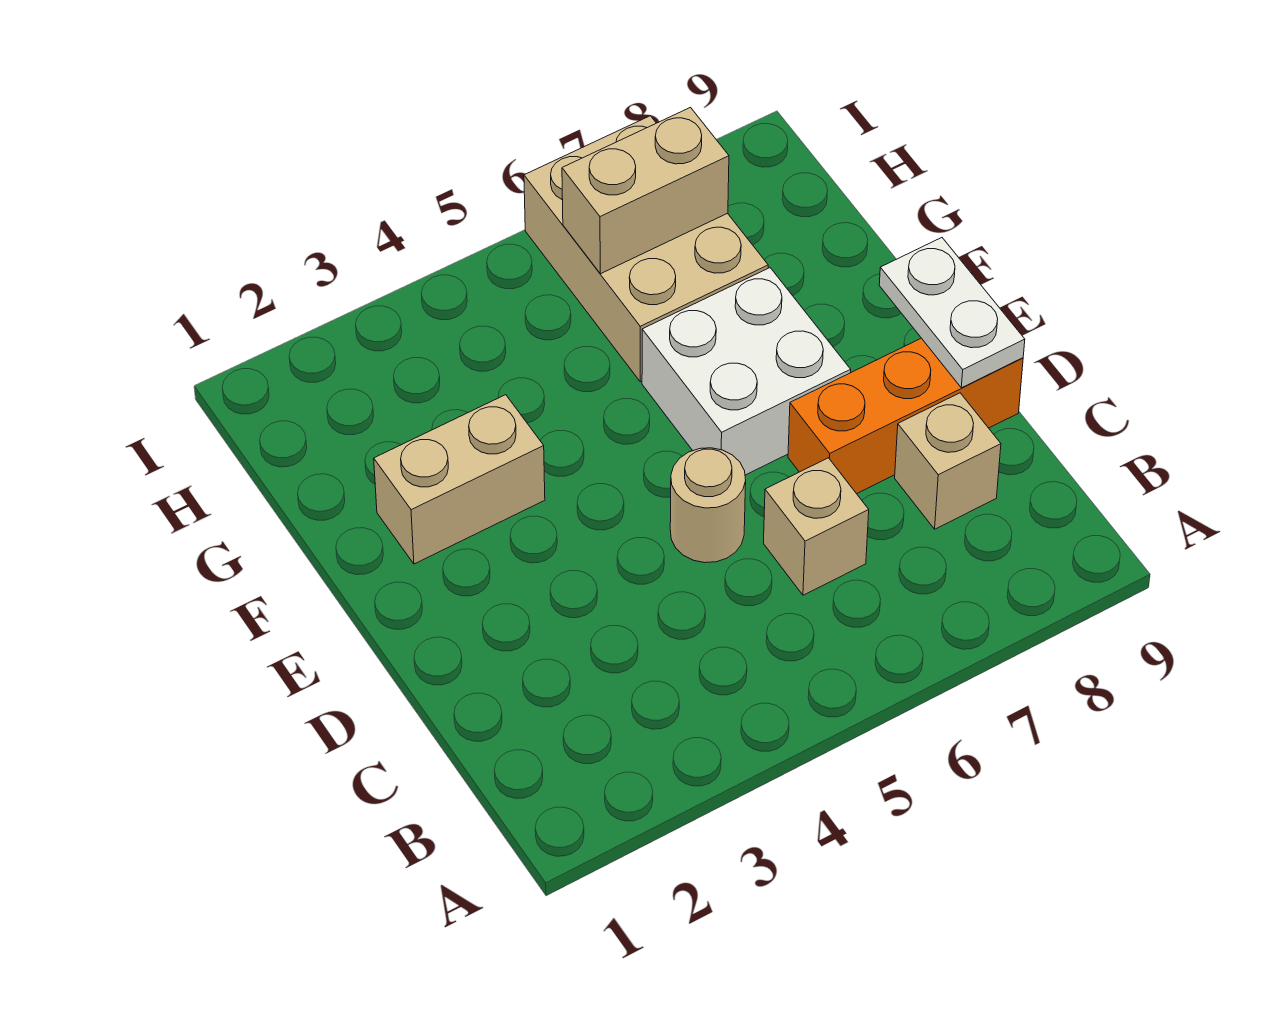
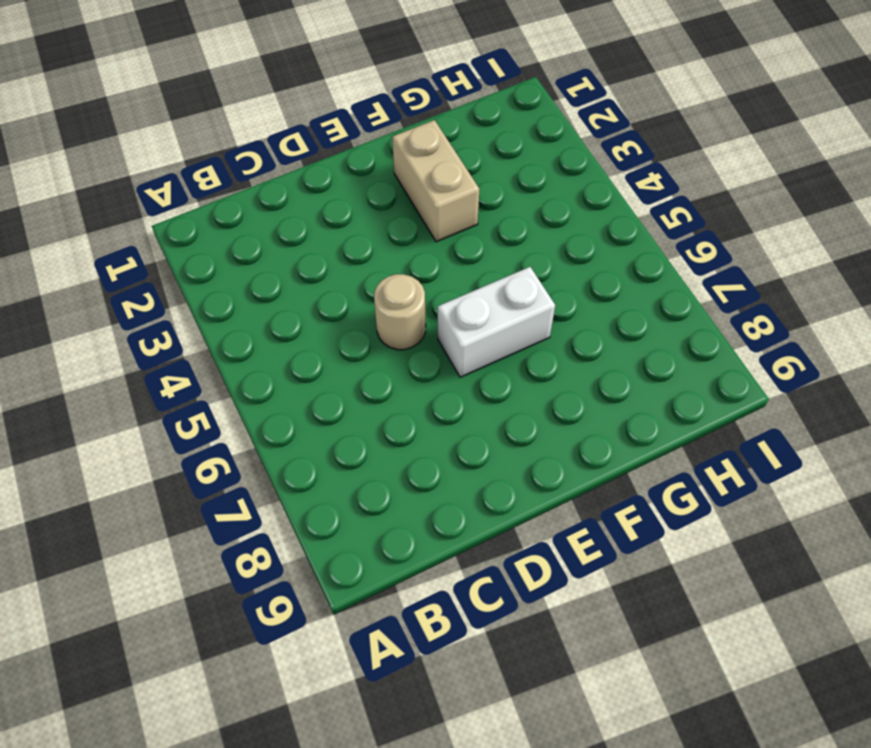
white brick E6:F6 level 1 -> white brick E6:F7 level 1
none -> tan brick C6 level 1
none -> tan brick C8 level 1

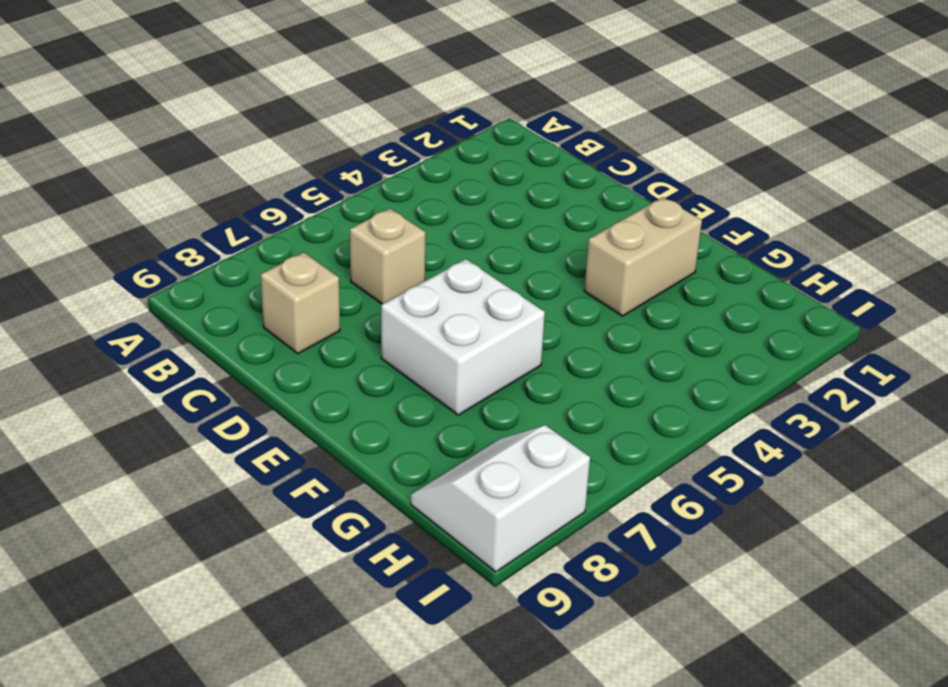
white slope H8:I9 level 1 top I -> none
none -> tan round brick D5 level 1
none -> orange brick D7:D9 level 1

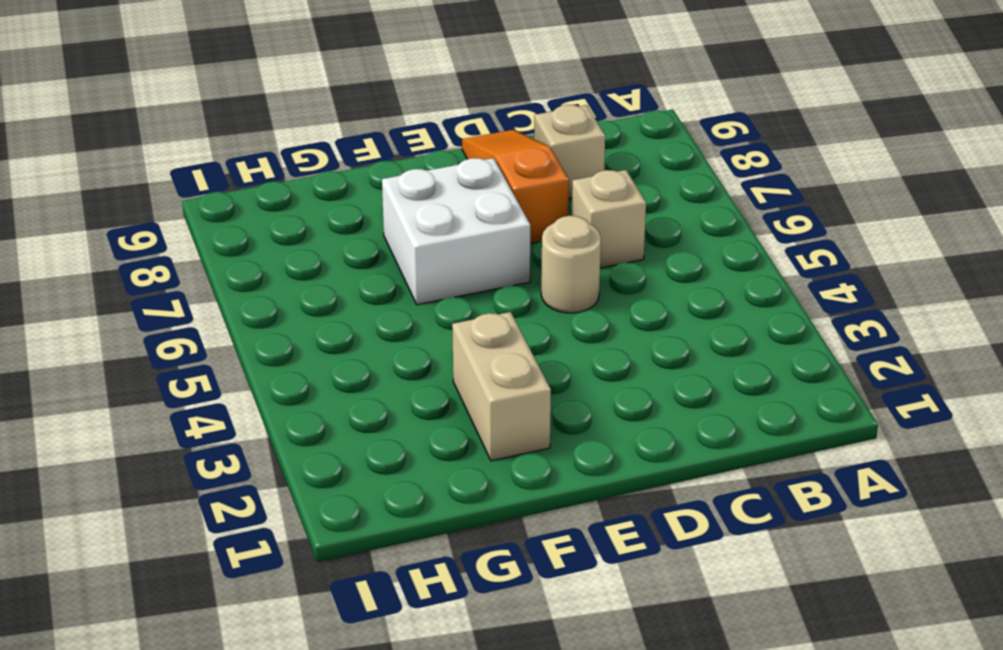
orange slope D7:D9 level 1 top 7 -> orange brick D7:D9 level 1
none -> tan brick G6:I7 level 1
none -> white plate D9:E9 level 2

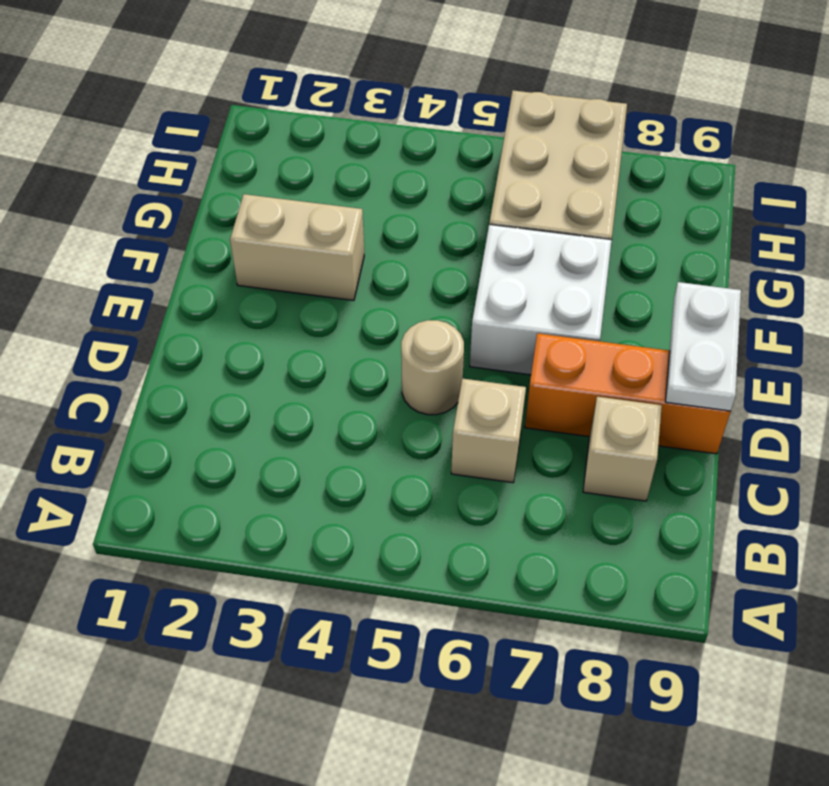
none -> tan brick H6:H7 level 2

